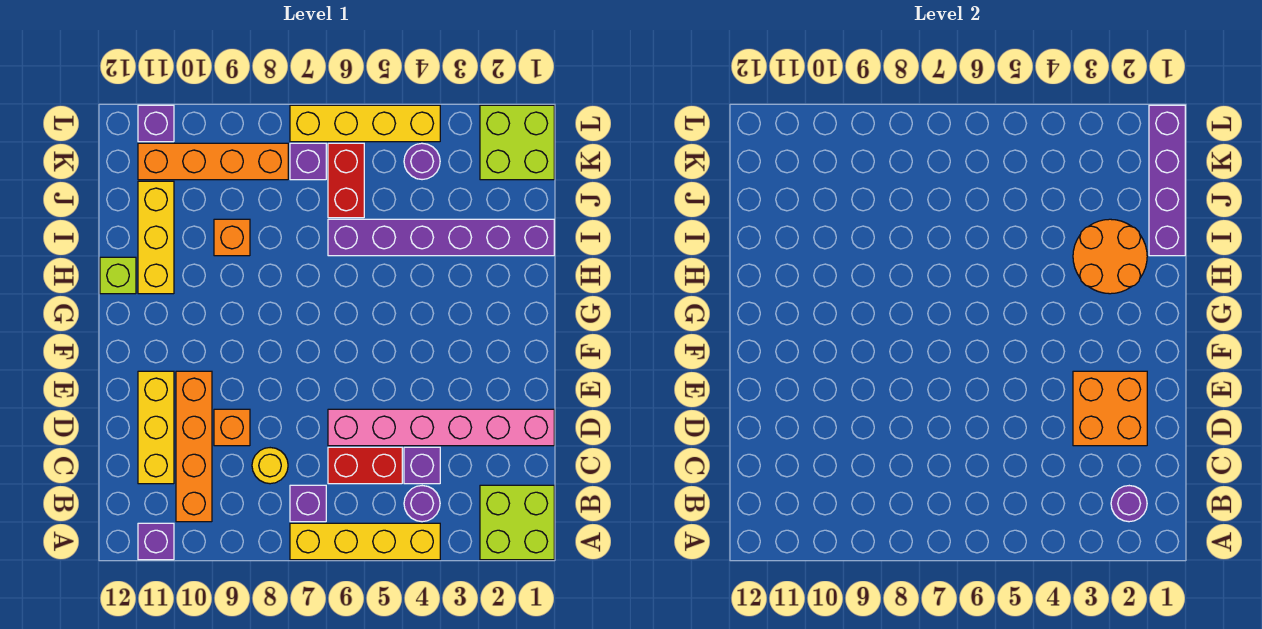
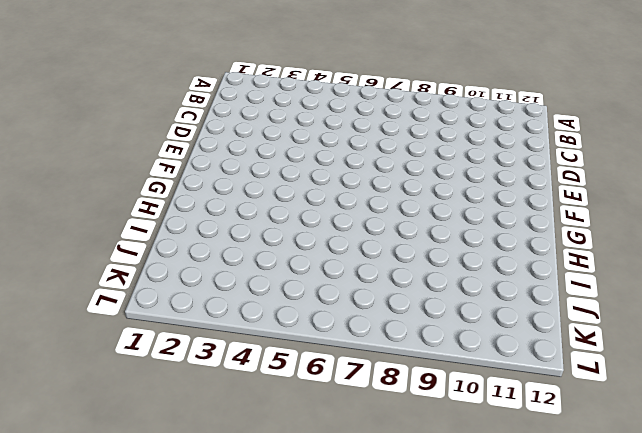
none -> lime brick A1:B2 level 1
none -> yellow brick A4:A7 level 1
none -> purple brick A11 level 1

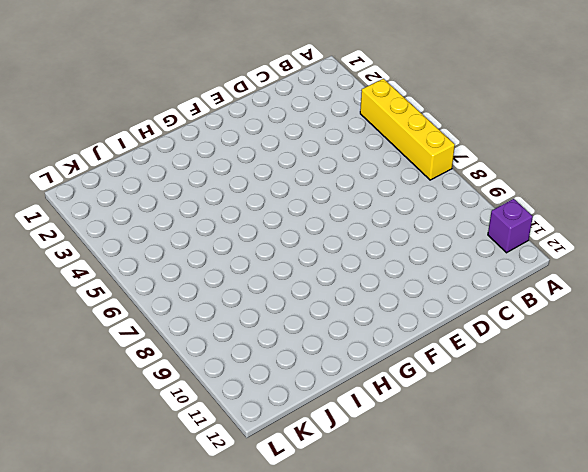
none -> lime brick A1:B2 level 1
none -> purple round brick B4 level 1
none -> purple brick B7 level 1

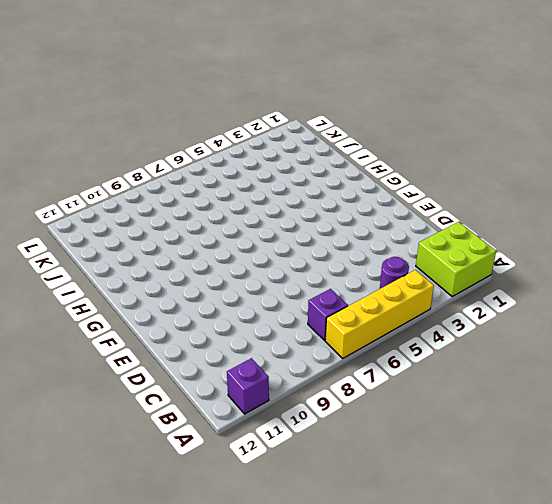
none -> orange brick B10:E10 level 1
none -> purple brick C4 level 1
none -> red brick C5:C6 level 1

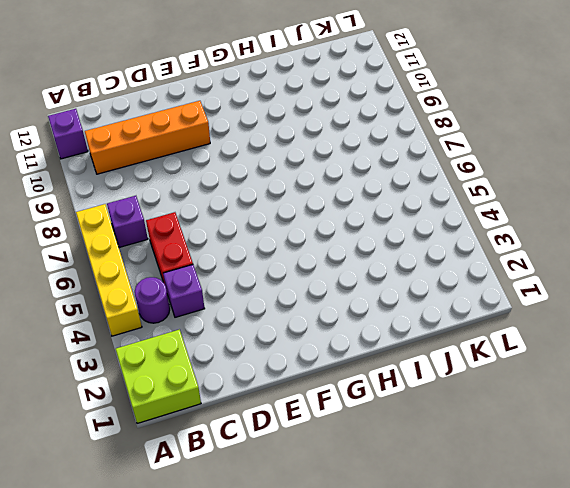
none -> yellow round brick C8 level 1
none -> yellow brick C11:E11 level 1
none -> pink brick D1:D6 level 1

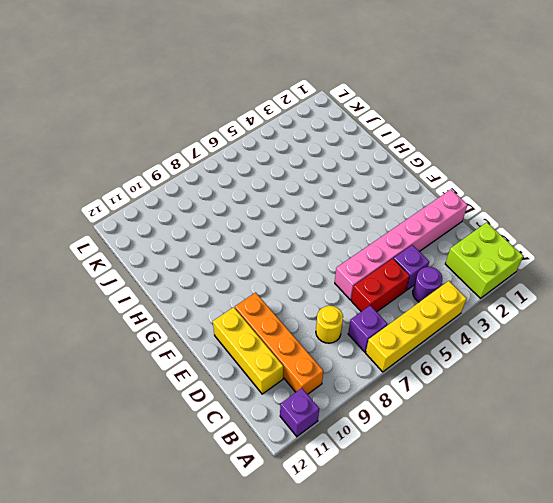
none -> orange brick D9 level 1
none -> yellow brick H11:J11 level 1
none -> lime brick H12 level 1

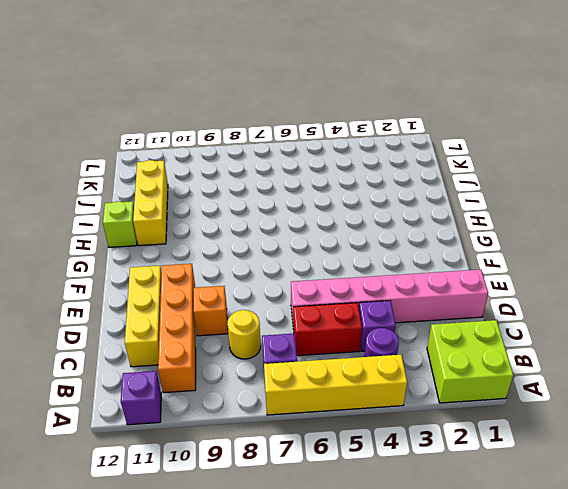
none -> purple brick I1:I6 level 1
none -> orange brick I9 level 1
none -> red brick J6:K6 level 1

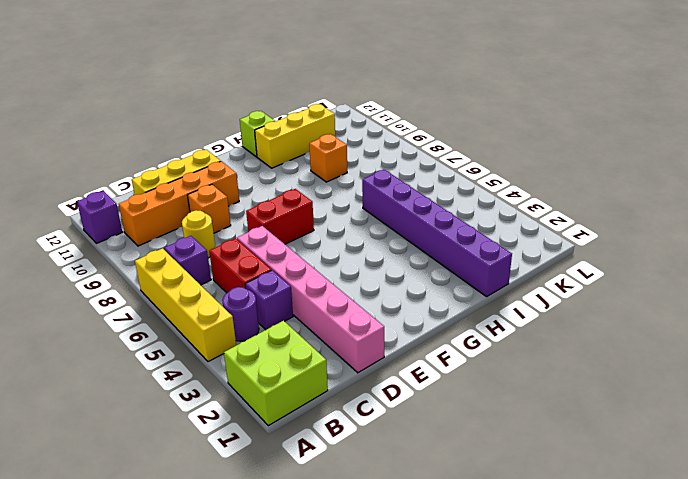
red brick E7:F7 level 1 -> red brick J6:K6 level 1
none -> lime brick K1:L2 level 1
none -> purple round brick K4 level 1
none -> purple brick K7 level 1

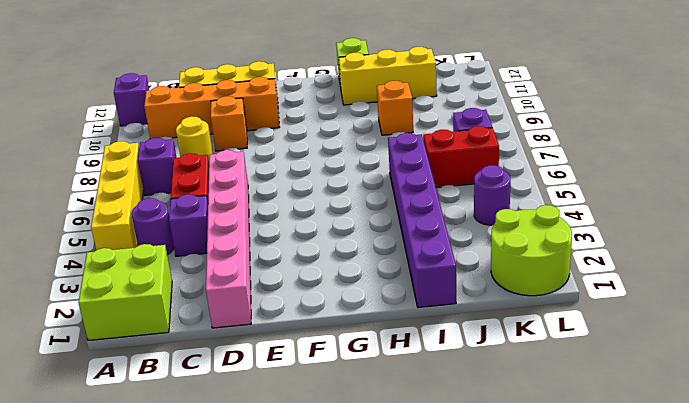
lime round brick K1:L2 level 1 -> lime brick K1:L2 level 1
none -> orange brick K8:K11 level 1
none -> yellow brick L4:L7 level 1
none -> purple brick L11 level 1

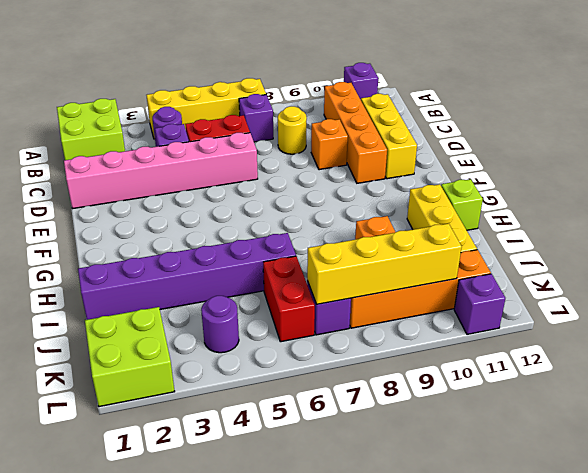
yellow brick K7:K10 level 2 -> yellow brick L4:L7 level 1
none -> purple round brick B2 level 2
none -> orange brick D2:E3 level 2
none -> orange round brick H2:I3 level 2

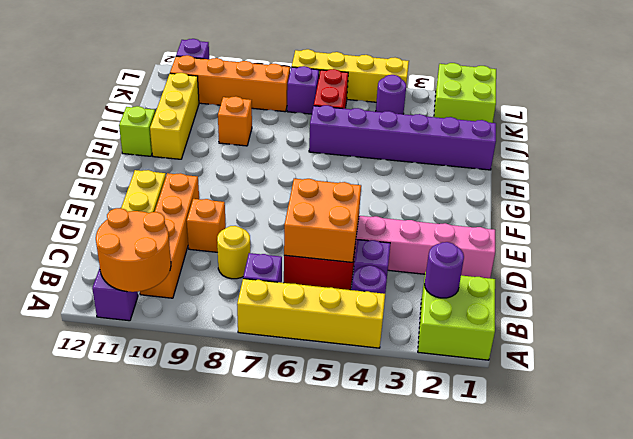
orange round brick A10:B11 level 2 -> orange round brick H2:I3 level 2
orange brick C5:D6 level 2 -> orange brick D2:E3 level 2
none -> purple brick I1:L1 level 2

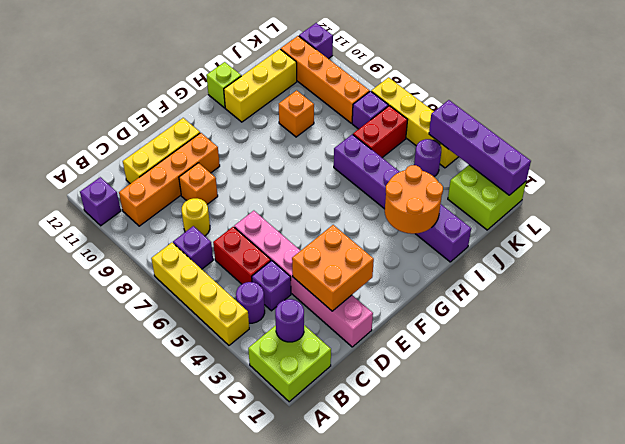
purple brick L1:L4 level 2 -> purple brick I1:L1 level 2

